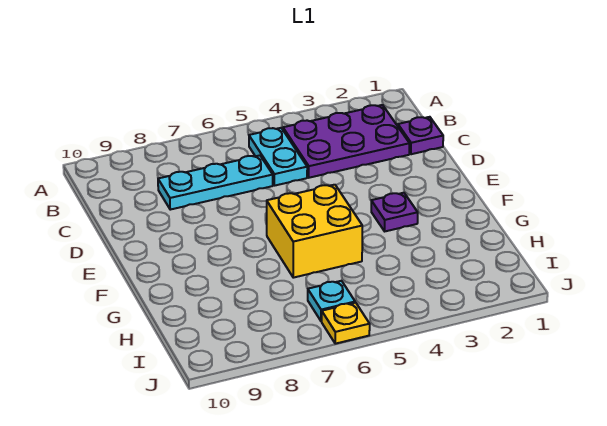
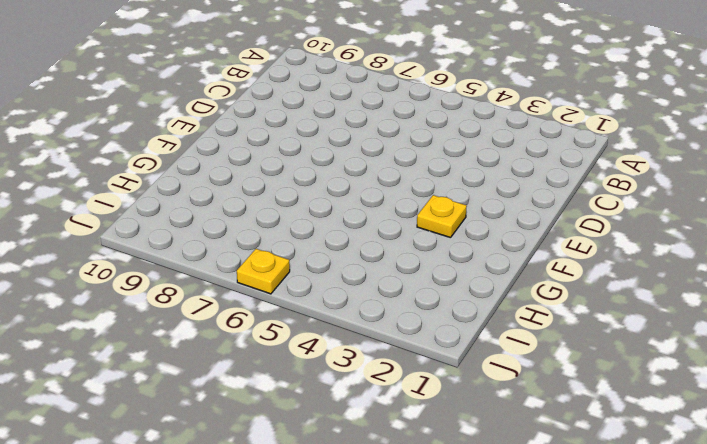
yellow plate F3 level 1 -> purple plate F3 level 1
none -> purple plate B2:C4 level 1
none -> cyan plate B5:C5 level 1

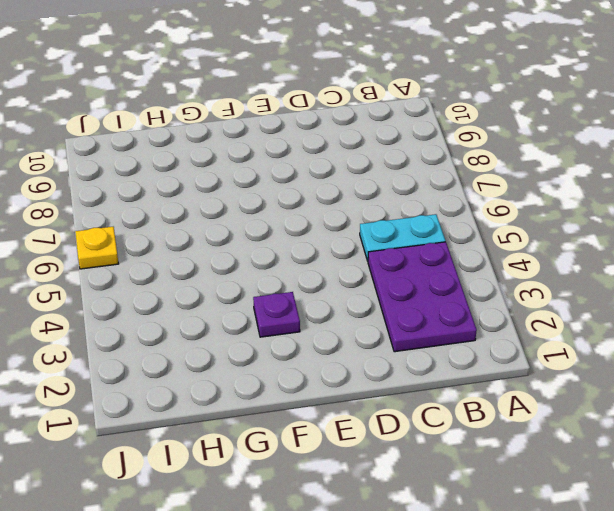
none -> purple plate C1 level 1
none -> cyan plate C6:C8 level 1

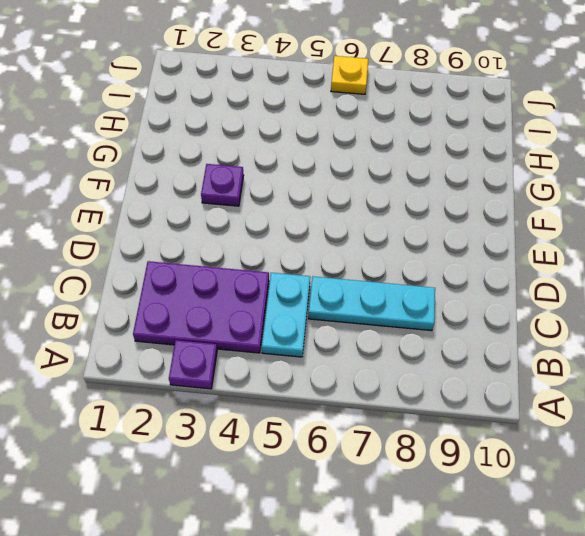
purple plate A3 level 1 -> purple plate C1 level 1
none -> yellow brick F5:G6 level 1
none -> cyan plate I6 level 1

